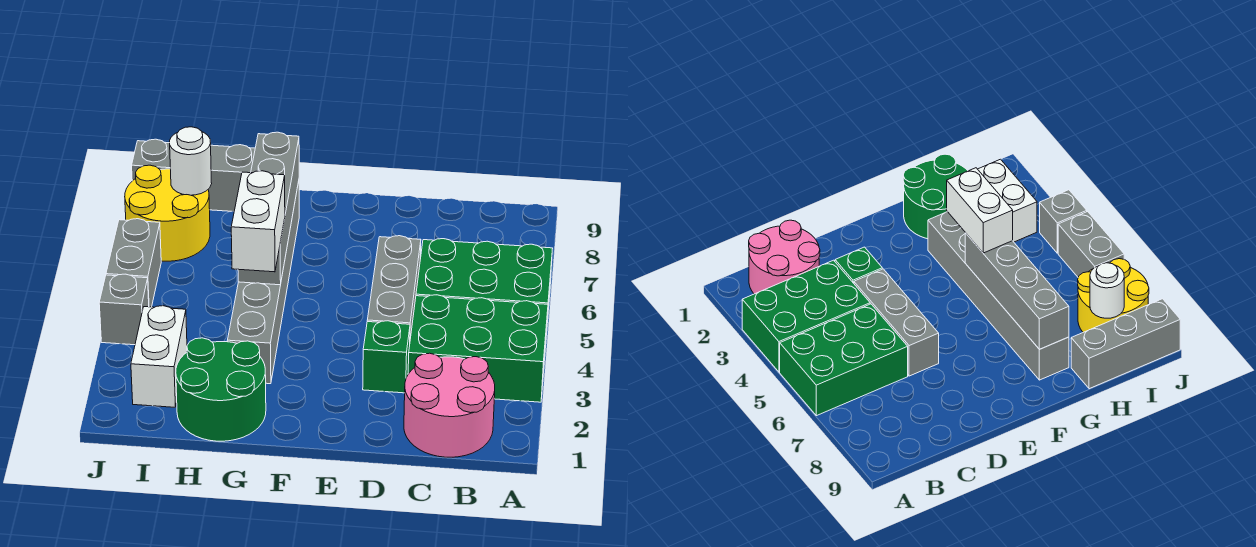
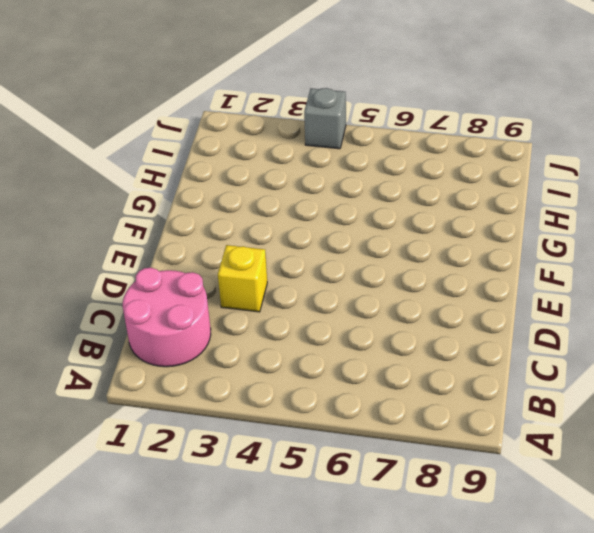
yellow brick D3 level 1 -> green brick D3 level 1
none -> green brick A3:C4 level 1
none -> green brick A5:C6 level 1
none -> grey brick D4:D6 level 1

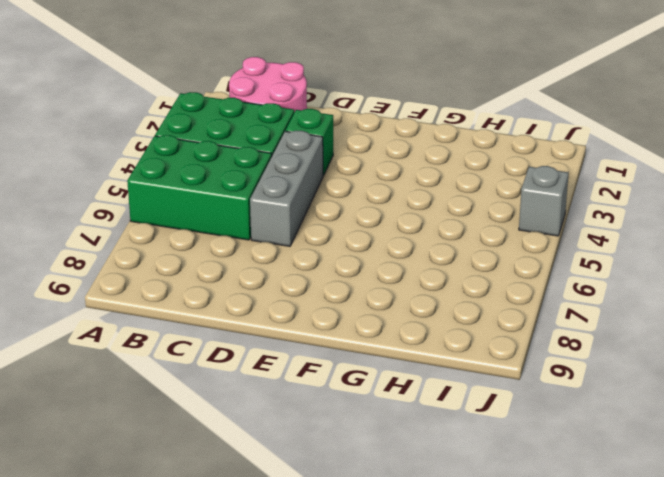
none -> green round brick G1:H2 level 1
none -> grey brick G3:G8 level 1
none -> grey brick H9:J9 level 1

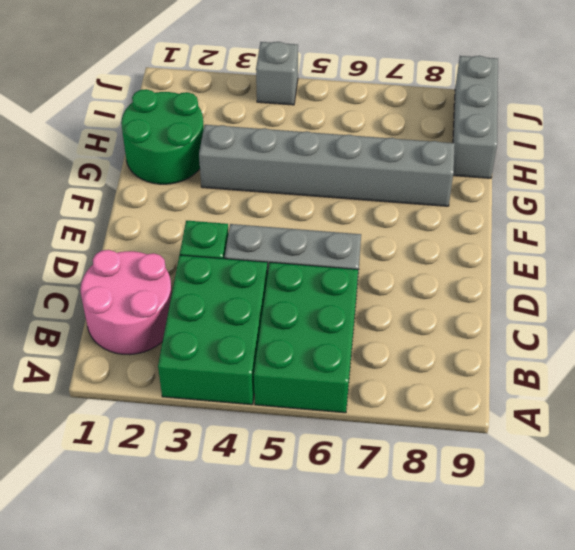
none -> white brick I2:I3 level 1
none -> yellow round brick I7:J8 level 1
none -> grey brick J5:J6 level 1

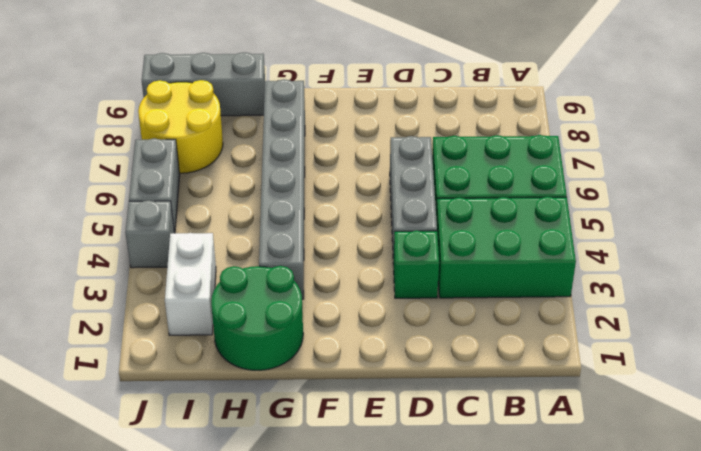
none -> pink round brick B1:C2 level 1
none -> grey brick G5:G8 level 2
none -> white round brick I8 level 2

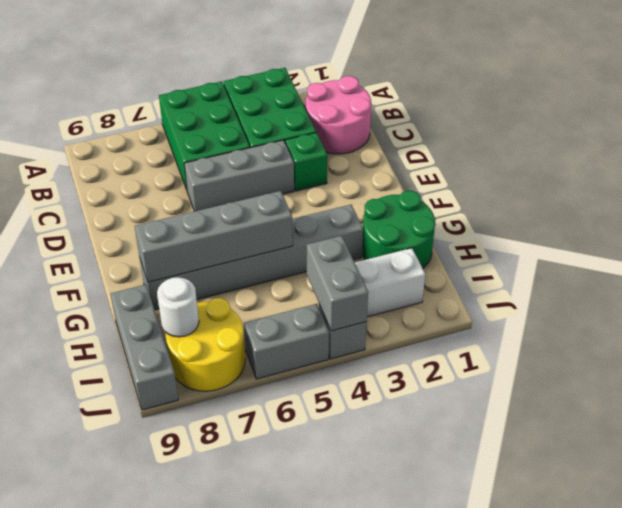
grey brick I4:J4 level 2 -> none
none -> white brick G4:G5 level 3

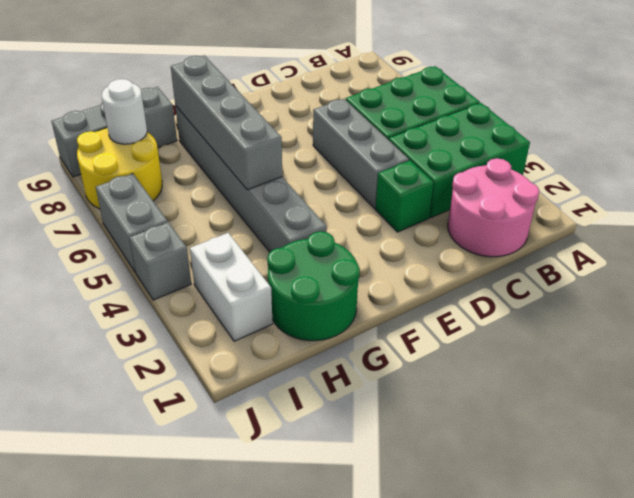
none -> white brick G4:G5 level 3

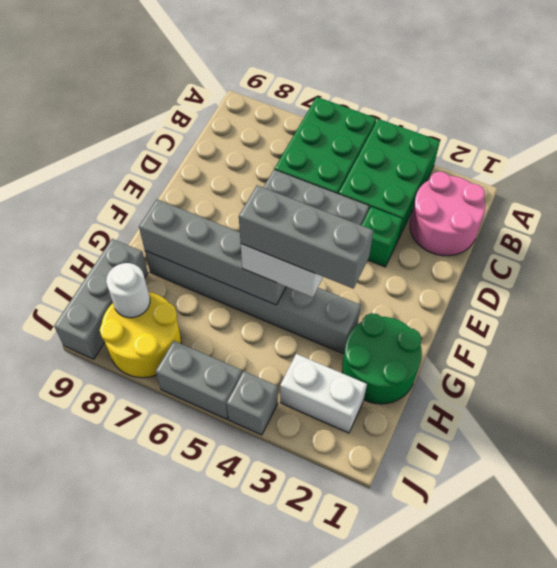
grey brick G3:G5 level 4 -> none

